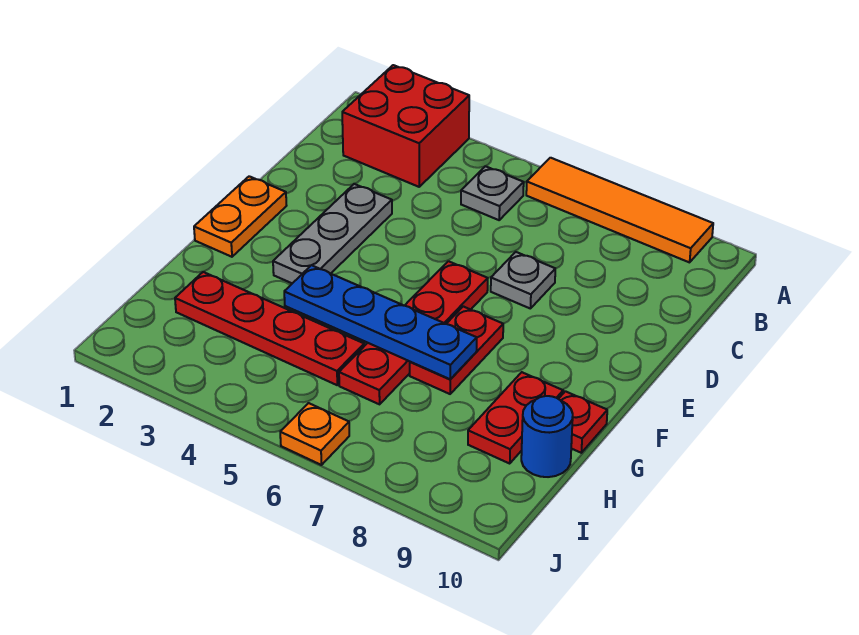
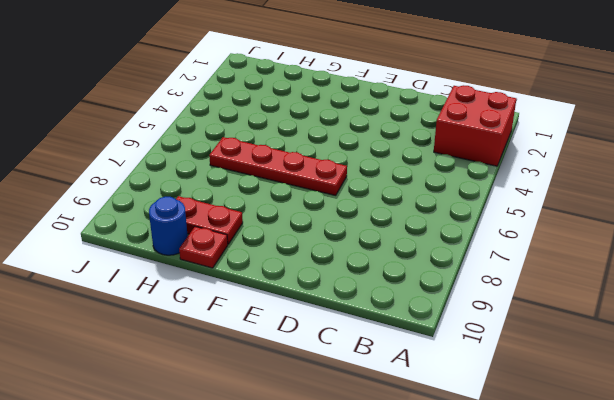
none -> orange tile A6:A9 level 1
none -> grey plate B5 level 1
none -> grey plate D3:F3 level 1

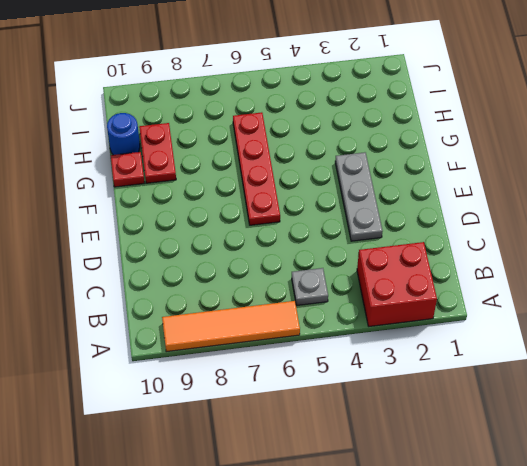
none -> grey plate D7 level 1
none -> orange plate E1:F1 level 1
none -> red plate F7:G7 level 1

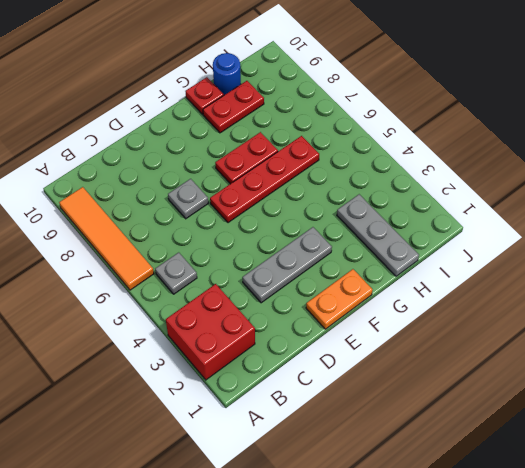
grey plate H1:H3 level 1 -> red plate H2:H5 level 1
none -> orange plate J6 level 1
none -> blue plate G4:G7 level 2

